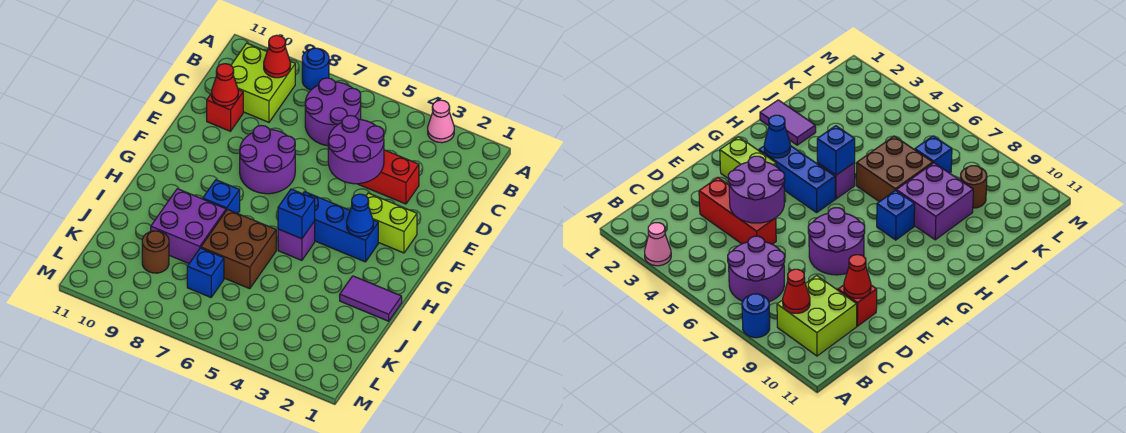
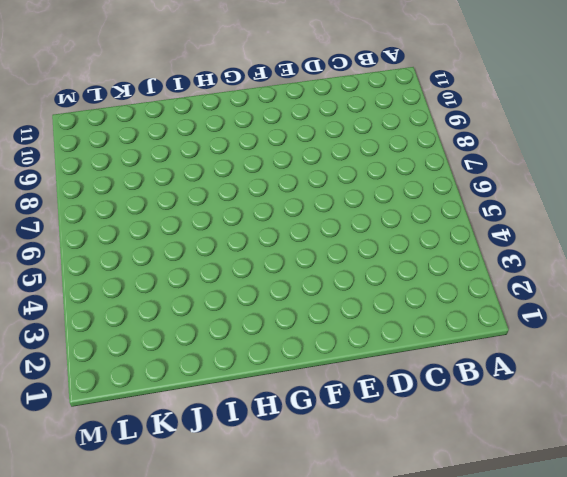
none -> pink cone A3 level 1
none -> blue round brick A8 level 1
none -> purple round brick B6:C7 level 1

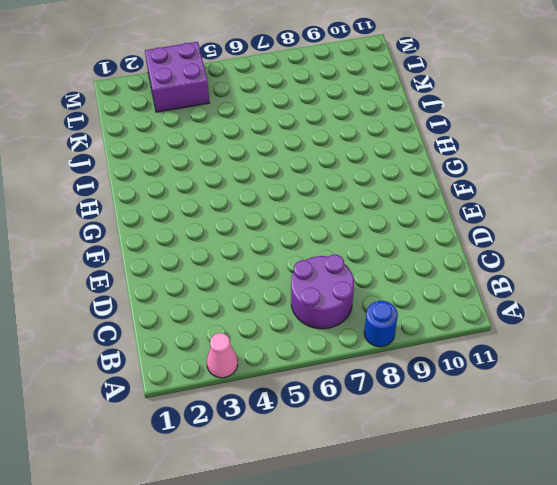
purple brick L3:M4 level 1 -> purple brick I8:J9 level 1
none -> lime brick B9:C10 level 1
none -> red brick D3:D5 level 1
none -> red brick D10 level 1

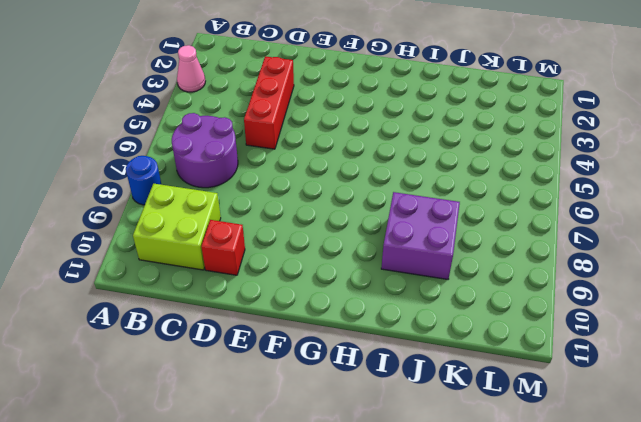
none -> purple round brick E7:F8 level 1
none -> lime brick F2:F3 level 1
none -> blue brick G3:G5 level 1

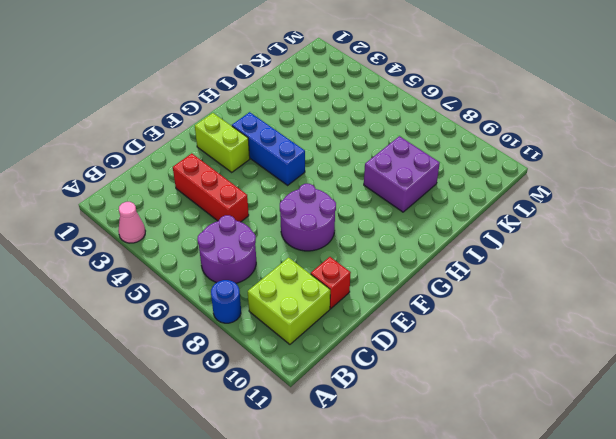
none -> purple brick H5 level 1
none -> blue brick H8 level 1
none -> purple tile I1:I2 level 1

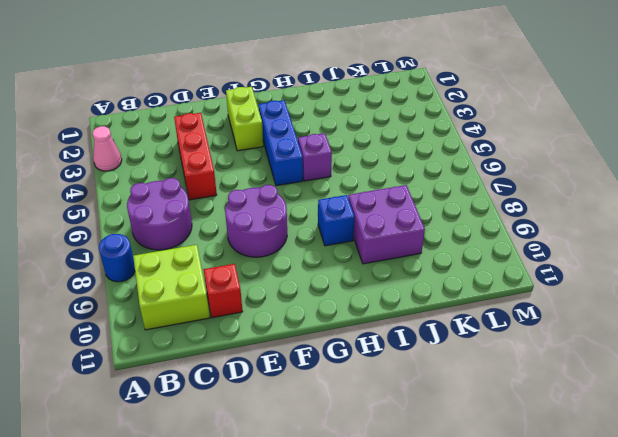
none -> purple tile I1:I2 level 1
none -> brown brick I6:J7 level 1
none -> blue brick K7 level 1

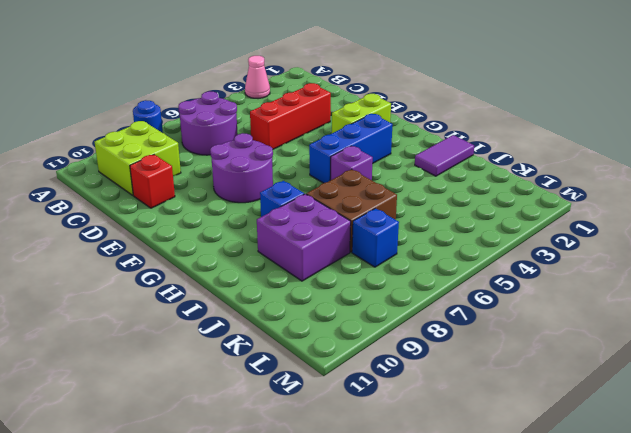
none -> brown round brick K9 level 1
none -> red cone B9 level 2
none -> purple round brick D4:E5 level 2

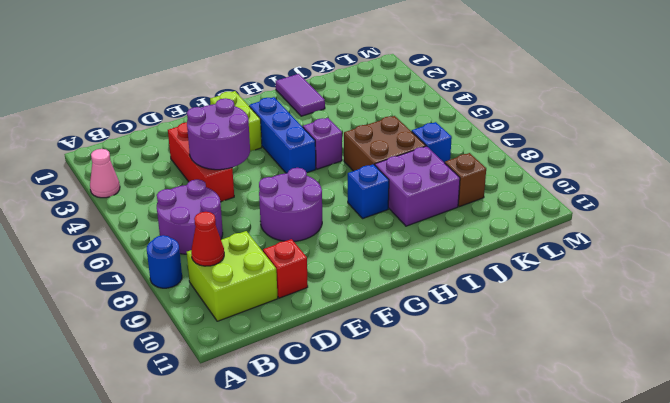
brown brick K9 level 1 -> brown round brick K9 level 1
none -> red cone D10 level 2
none -> blue cone G3 level 2
none -> blue brick H5 level 2

